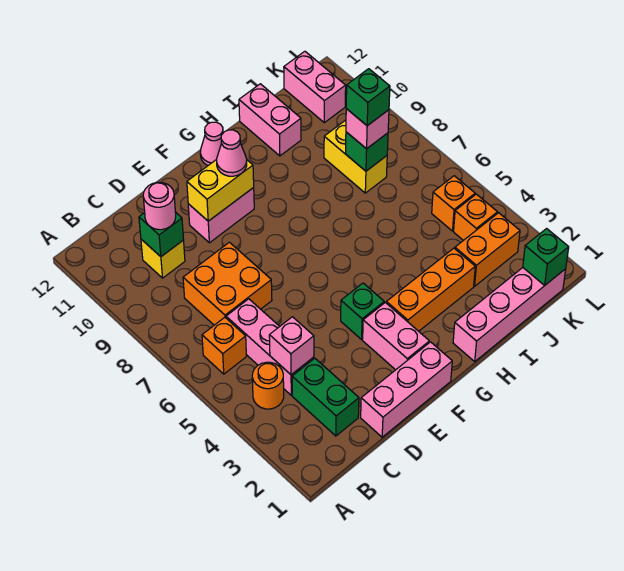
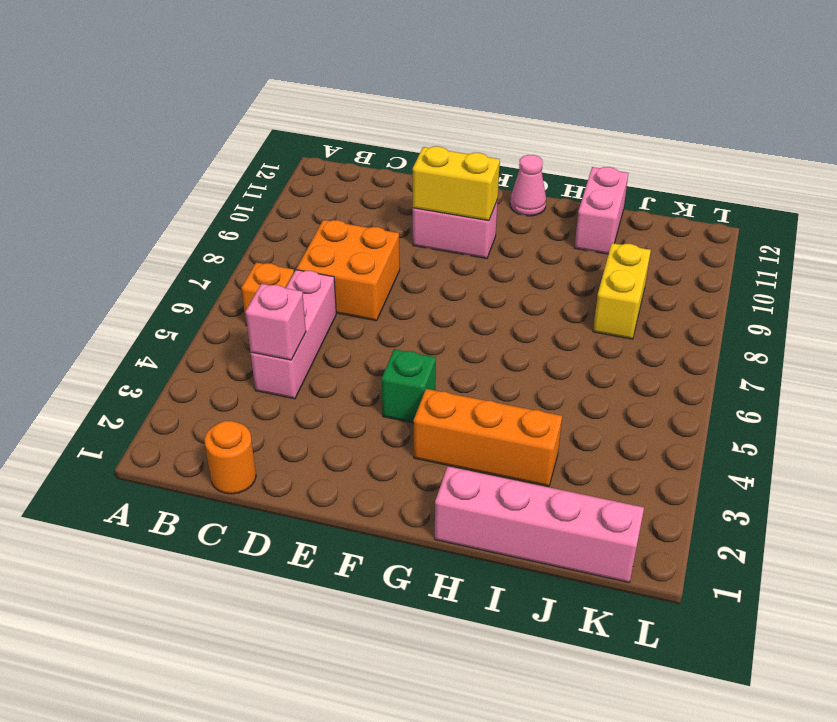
orange round brick C1 level 1 -> orange round brick B4 level 1
none -> green brick C2:C3 level 1
none -> yellow brick C10 level 1
none -> pink brick D1:F1 level 1

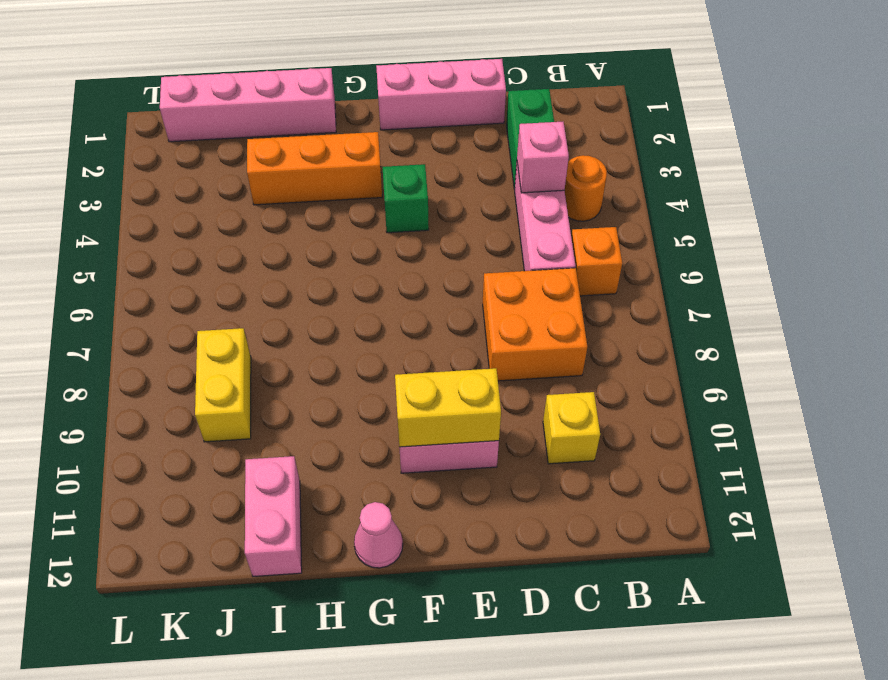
none -> pink brick F2:F3 level 1
none -> orange brick J3:K3 level 1
none -> orange brick K4 level 1

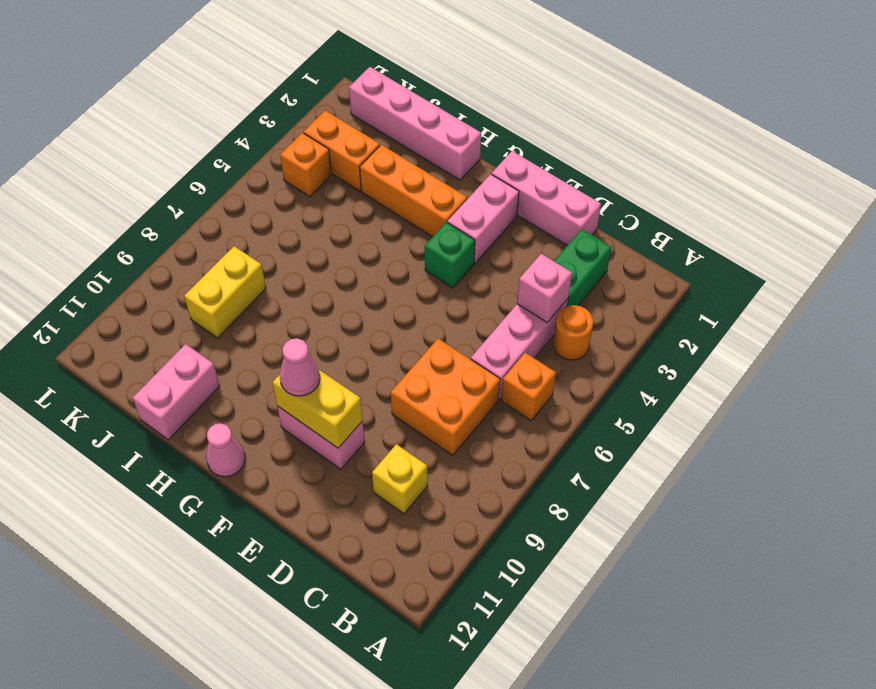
none -> orange brick K5 level 1
none -> pink brick K11:K12 level 1
none -> green brick C10 level 2

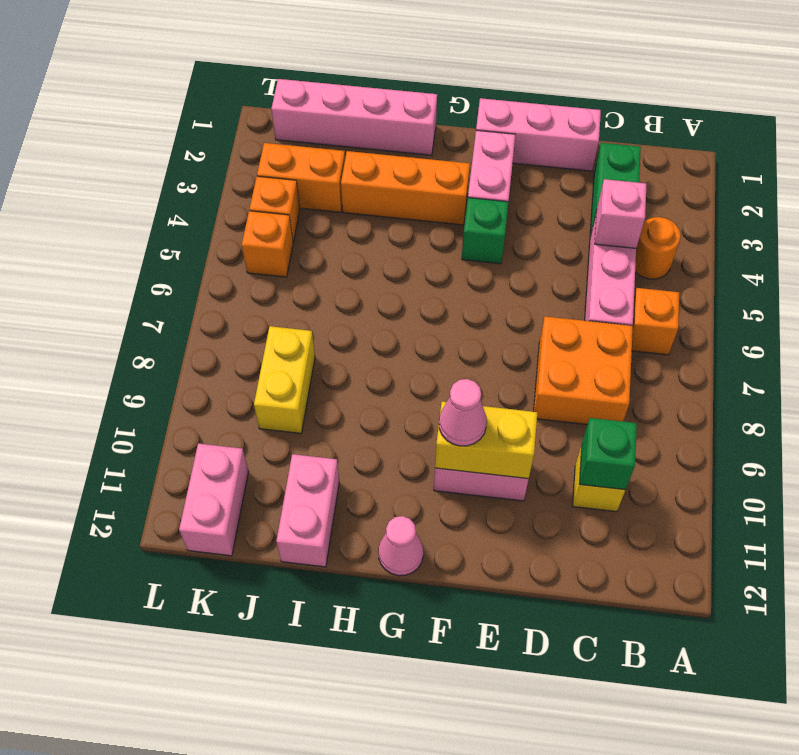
none -> green brick J8 level 2
none -> green brick K1 level 2
none -> pink round brick C10 level 3

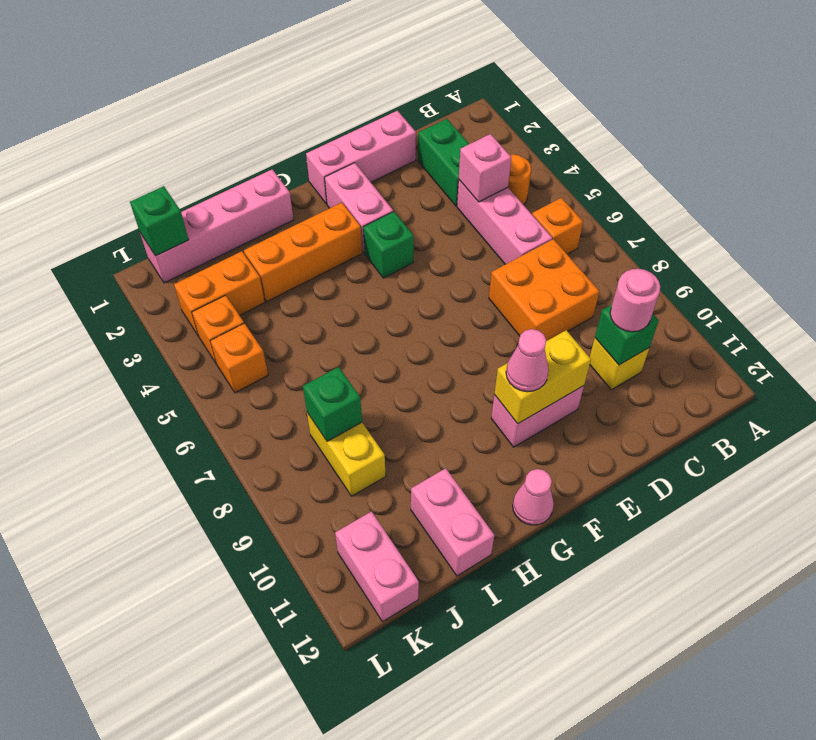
none -> pink brick J8 level 3
none -> green brick J8 level 4

